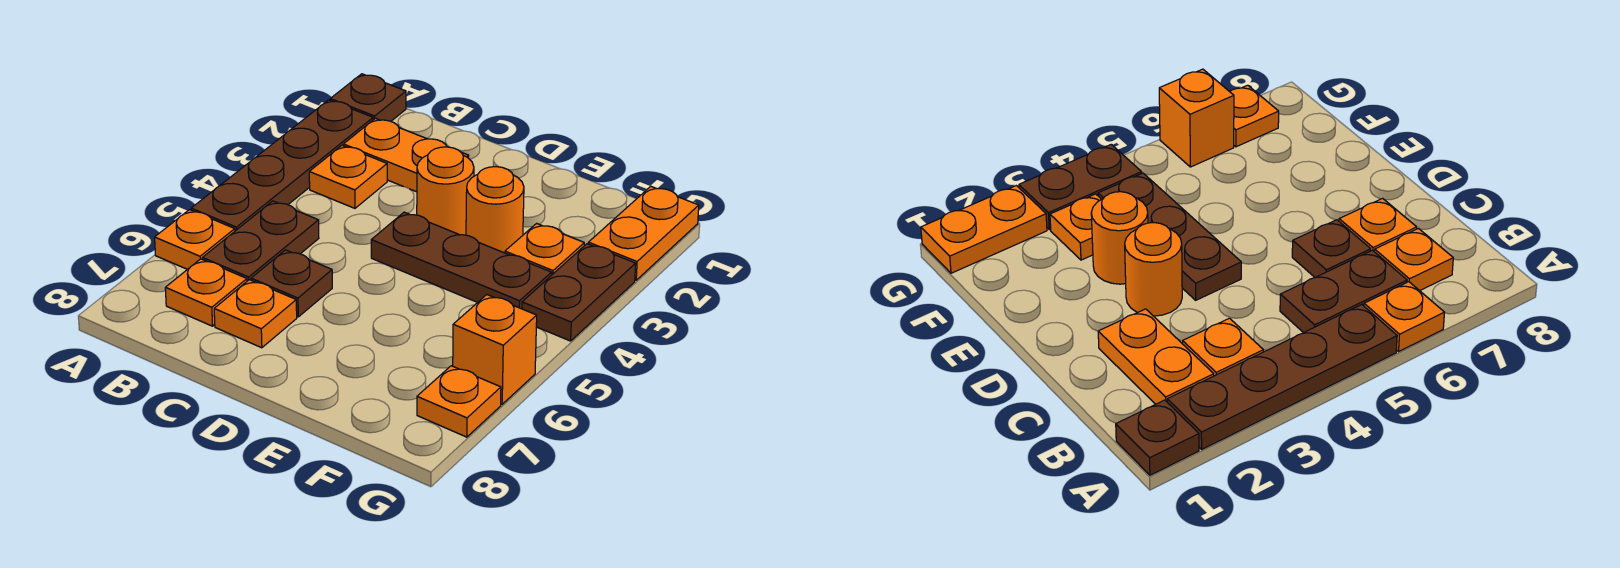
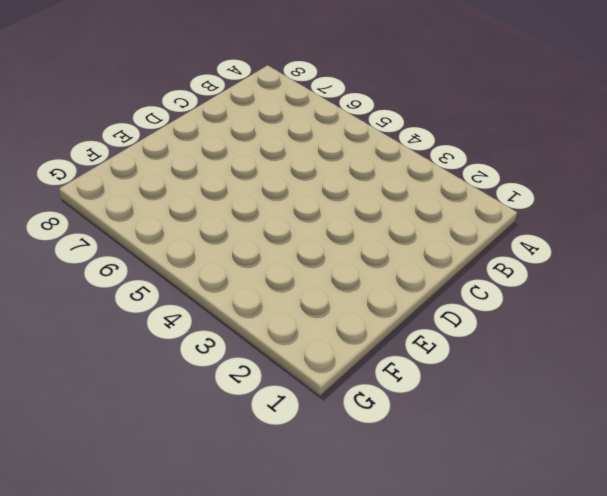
none -> brown plate A1 level 1
none -> brown plate A2:A5 level 1
none -> orange plate A6 level 1

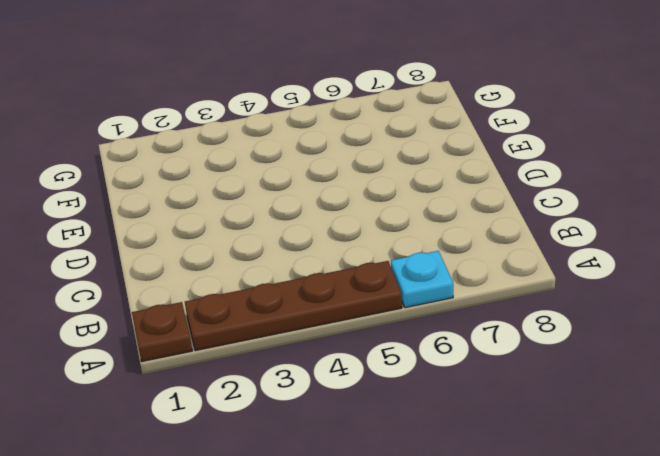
cyan plate A6 level 1 -> orange plate A6 level 1
none -> orange plate B2:C2 level 1
none -> orange plate B3 level 1
none -> brown plate B5:B6 level 1

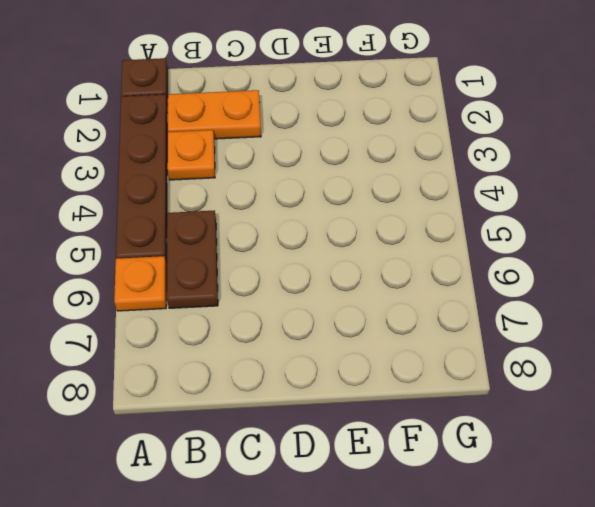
none -> orange plate B7 level 1
none -> brown plate C6 level 1
none -> orange plate C7 level 1

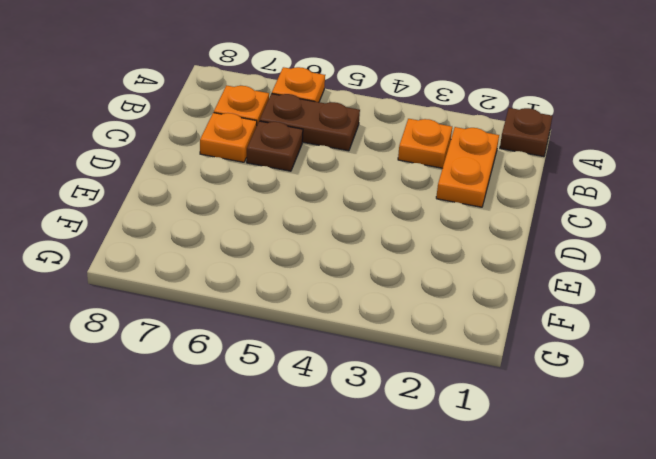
none -> brown plate A2:A5 level 1
none -> orange round brick D3 level 1
none -> brown plate D4:F4 level 1

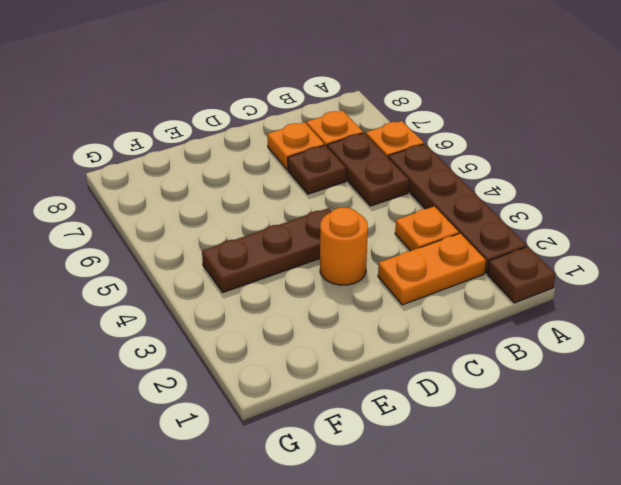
none -> orange round brick E3 level 1
none -> orange plate F3 level 1
none -> orange plate G1:G2 level 1

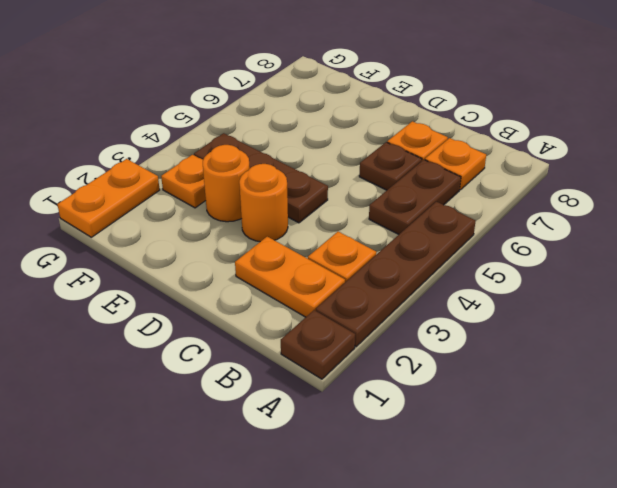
none -> orange plate A6 level 1
none -> brown plate G3:G4 level 1
none -> orange brick G6 level 1

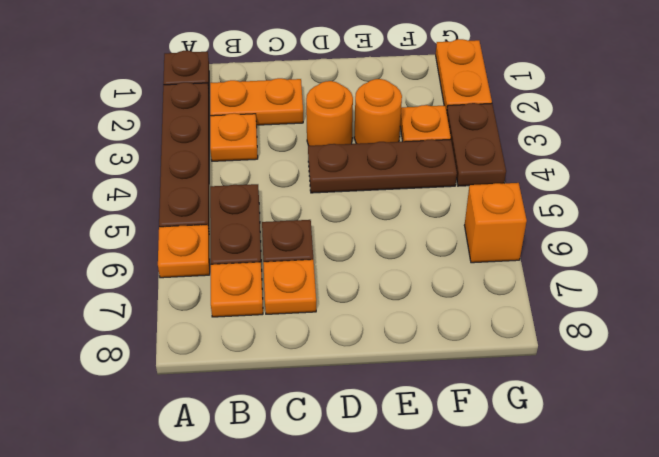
none -> orange plate G7 level 1

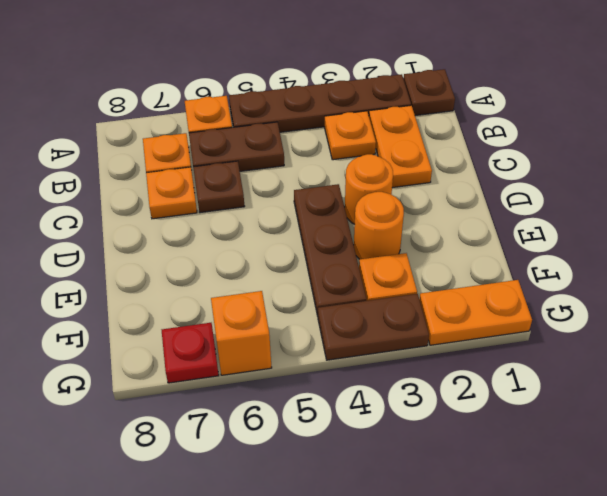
red plate G7 level 1 -> orange plate G7 level 1

